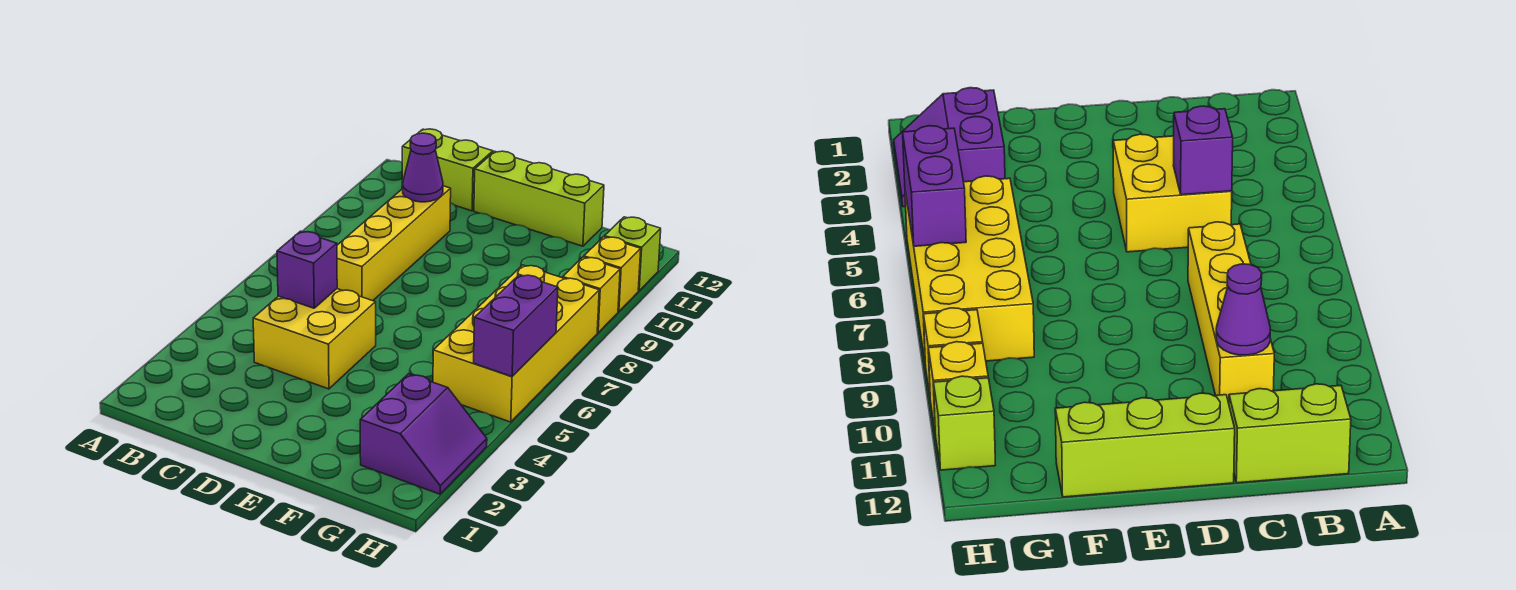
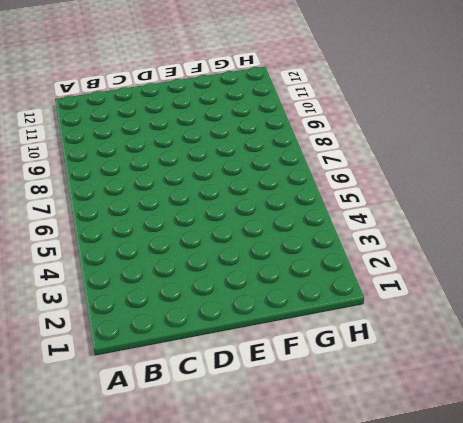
none -> lime brick B12:C12 level 1
none -> yellow brick C4:D5 level 1
none -> yellow brick C7:C10 level 1

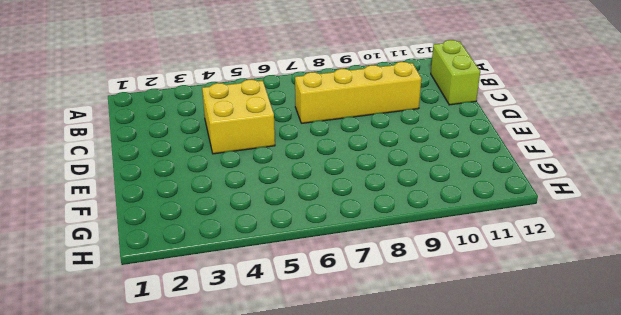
none -> lime brick D12:F12 level 1
none -> purple slope G2:H3 level 1 top G
none -> yellow brick G5:H8 level 1

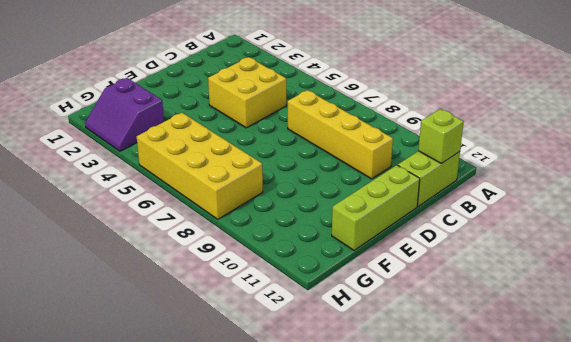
lime brick B12 level 2 -> lime brick H11 level 1
none -> yellow brick H9 level 1
none -> yellow brick H10 level 1
none -> purple brick C5 level 2

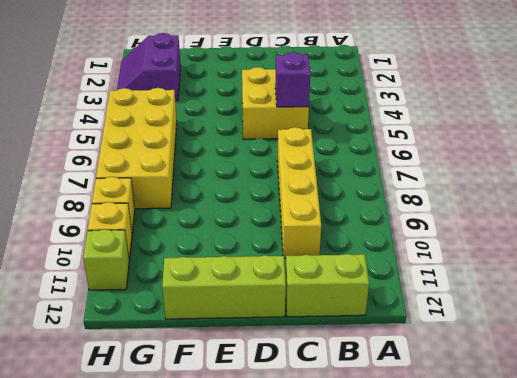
none -> purple cone C10 level 2
none -> purple brick H5:H6 level 2

